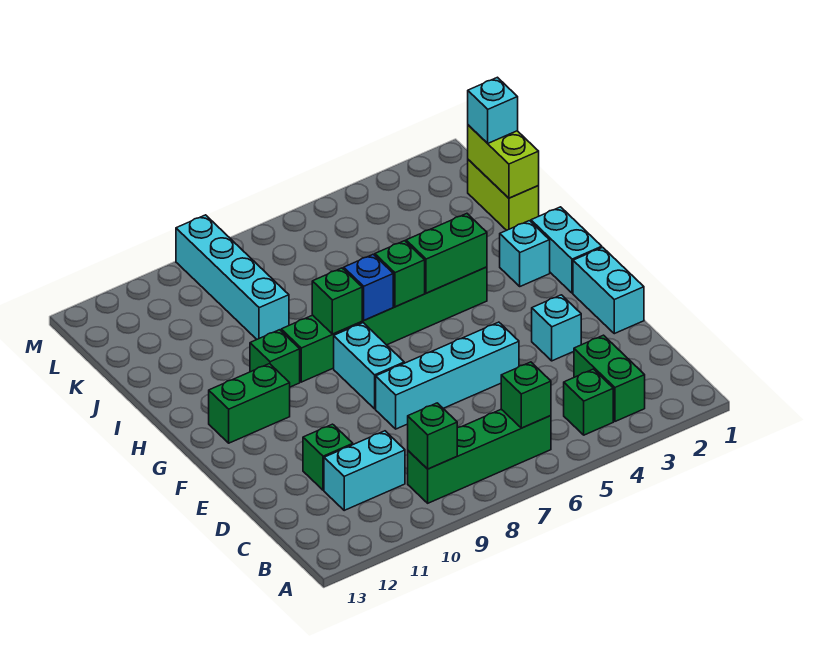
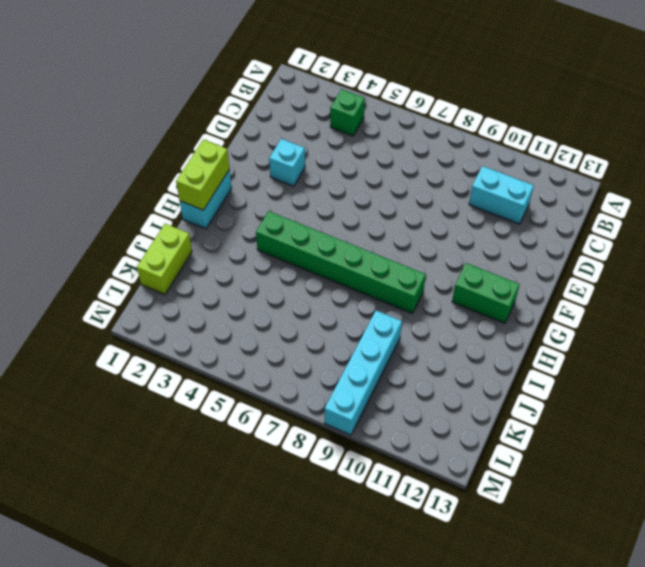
lime brick G1:H1 level 2 -> lime brick J1:K1 level 2
none -> green brick B3:C3 level 1
none -> green brick B6:B9 level 1
none -> green brick D11 level 1

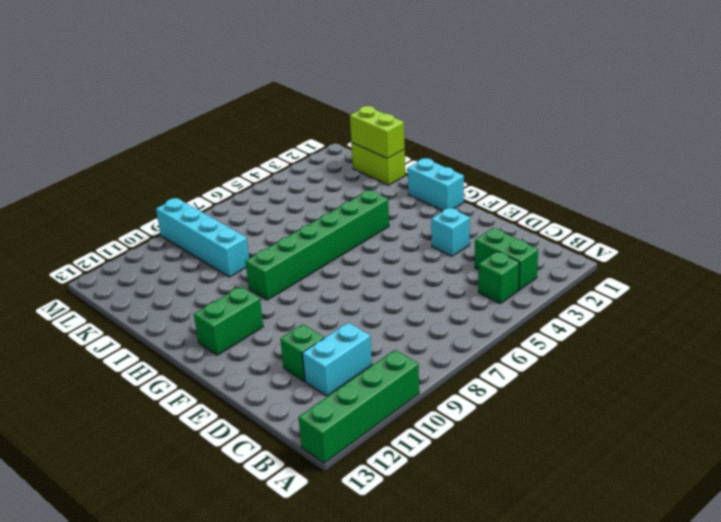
green brick A10:A13 level 1 -> green brick B6:B9 level 1
none -> cyan brick E1:F1 level 1
none -> cyan brick E5:E8 level 1
none -> cyan brick F8:G8 level 1

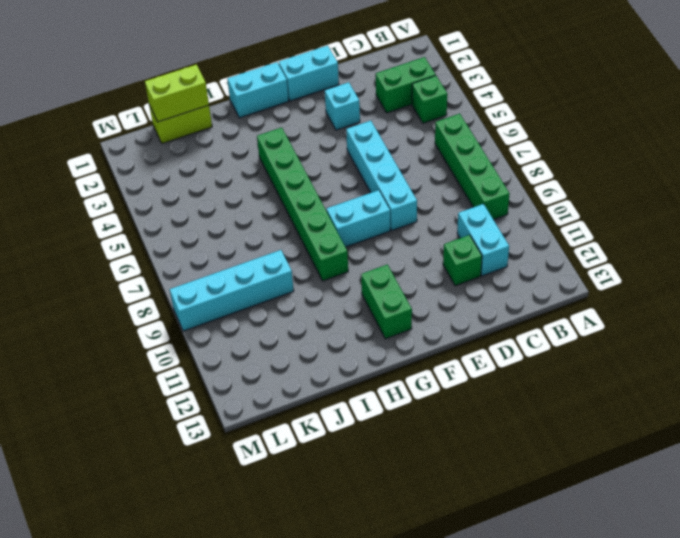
none -> cyan brick H2 level 1
none -> green brick H10 level 1
none -> green brick B6 level 2

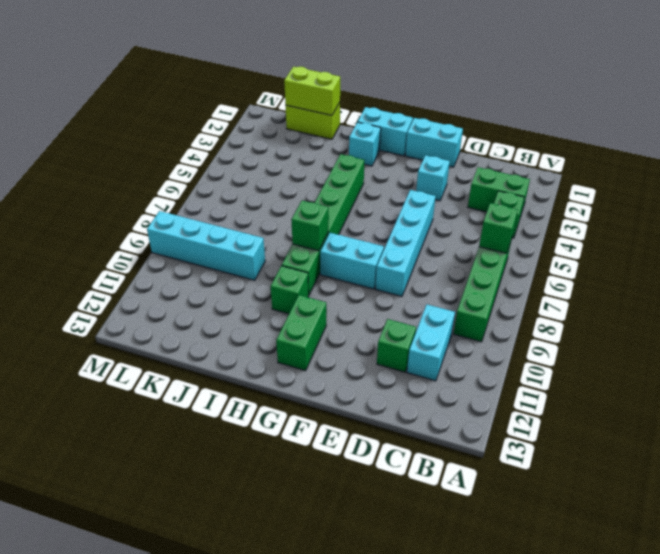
none -> green brick B9 level 2
none -> green brick H4:H5 level 2
none -> green brick H6 level 2

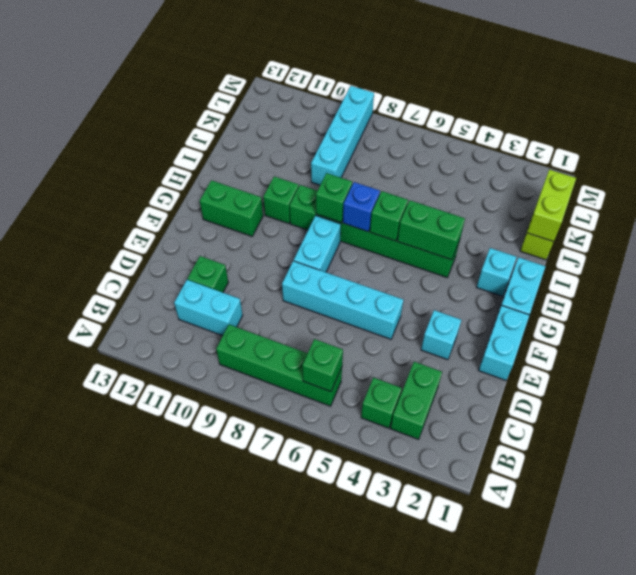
none -> green brick B9 level 2
none -> cyan brick K1 level 3

